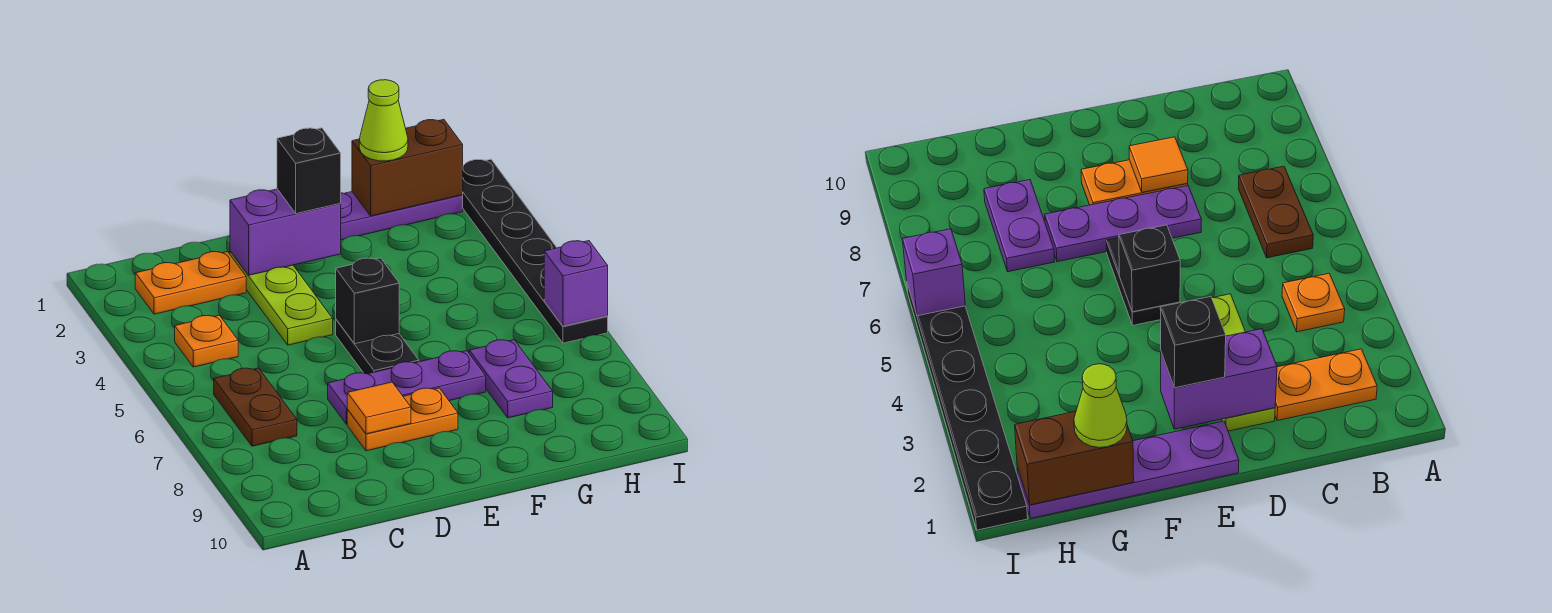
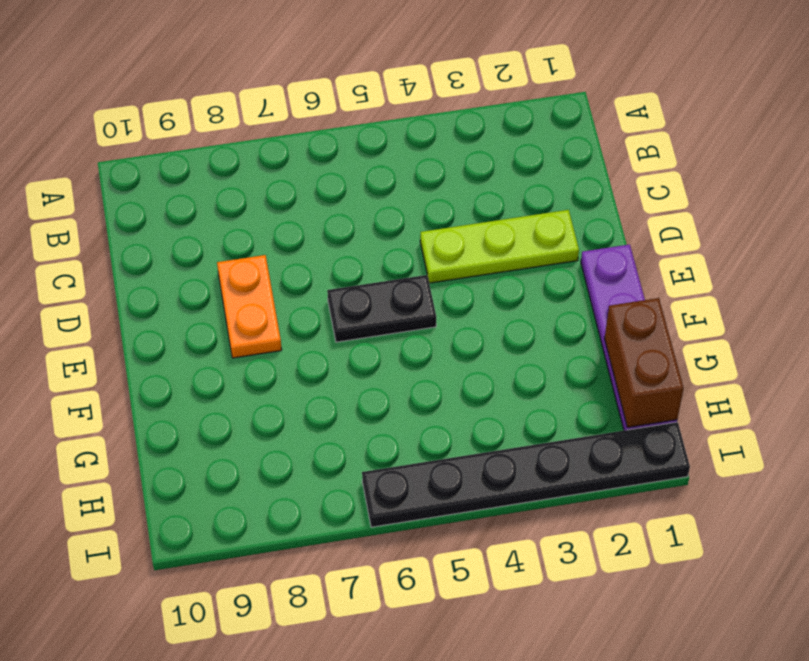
none -> orange plate B2:C2 level 1
none -> orange plate B4 level 1
none -> brown plate B6:B7 level 1

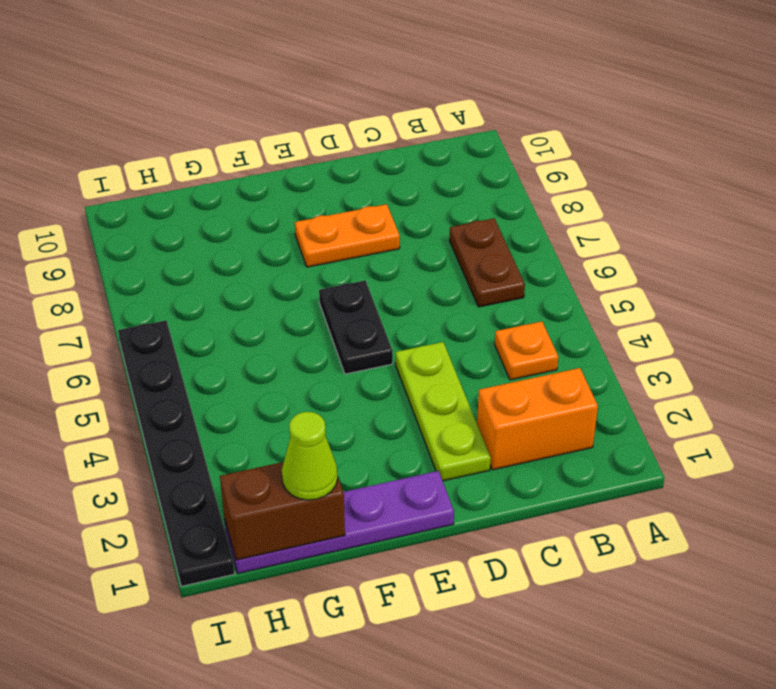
orange brick B2:C2 level 1 -> orange plate B2:C2 level 1
none -> purple plate D7:F7 level 1
none -> purple plate G7:G8 level 1
none -> purple brick D2:E2 level 2

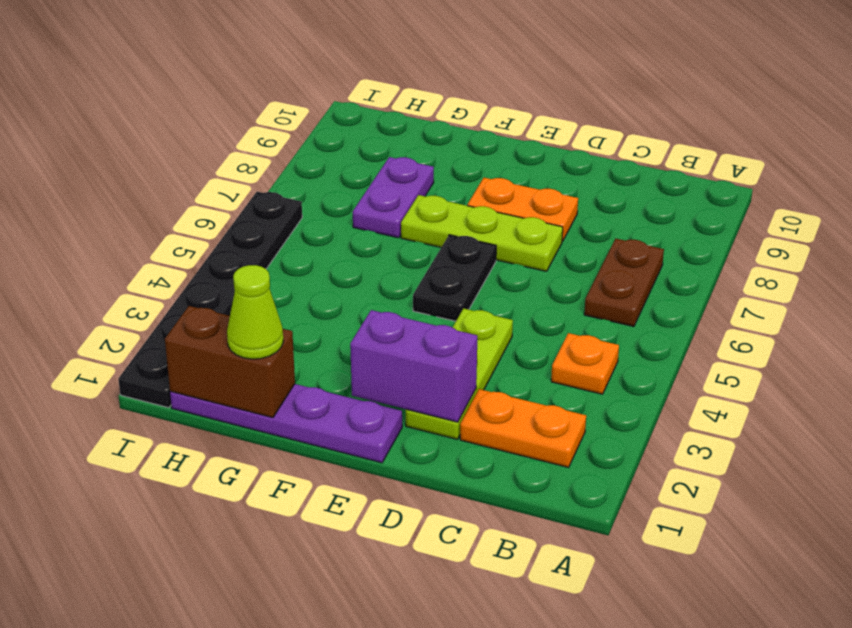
lime plate D7:F7 level 1 -> purple plate D7:F7 level 1
none -> orange tile D8 level 2
none -> black brick E5 level 2
none -> purple brick I6 level 2

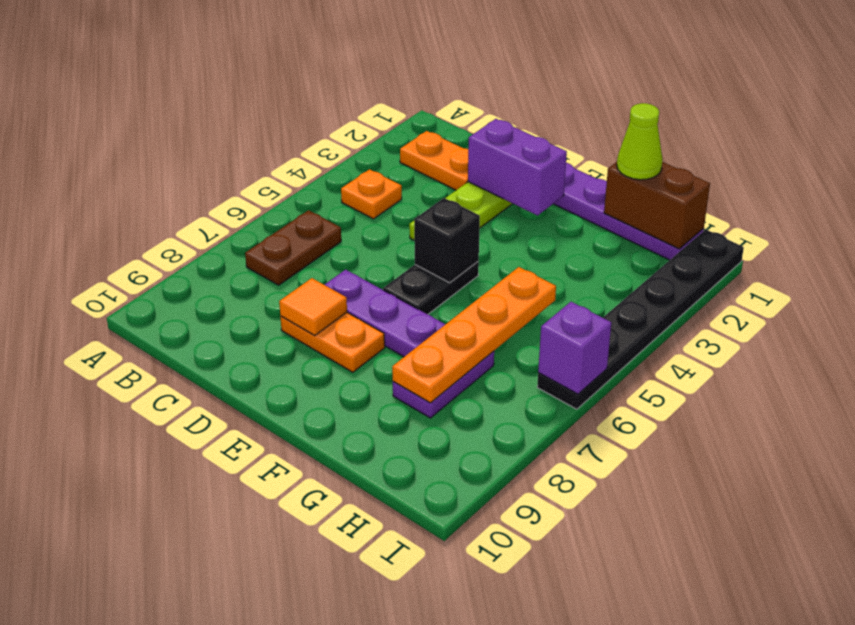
orange plate G5:G8 level 2 -> none
none -> black brick E2 level 3

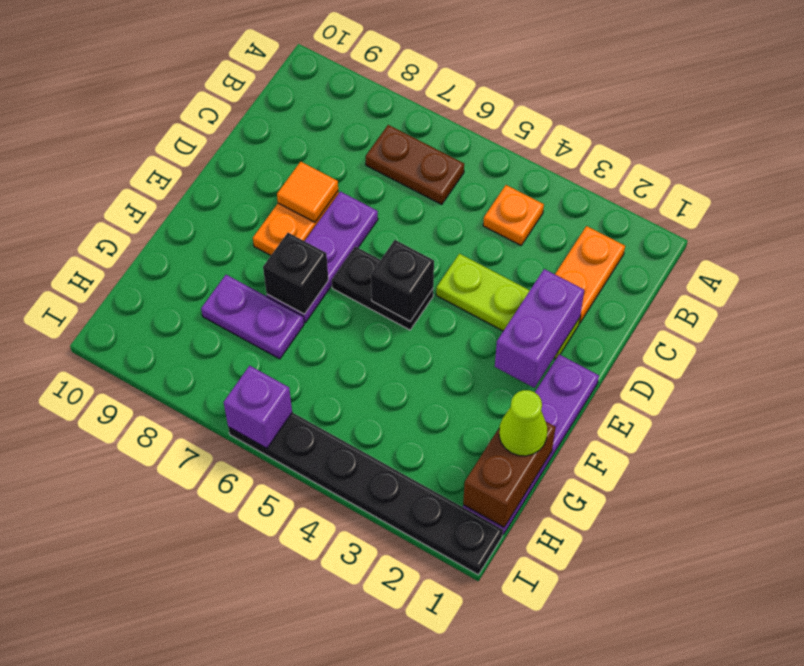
black brick F7 level 2 -> black brick E2 level 3

